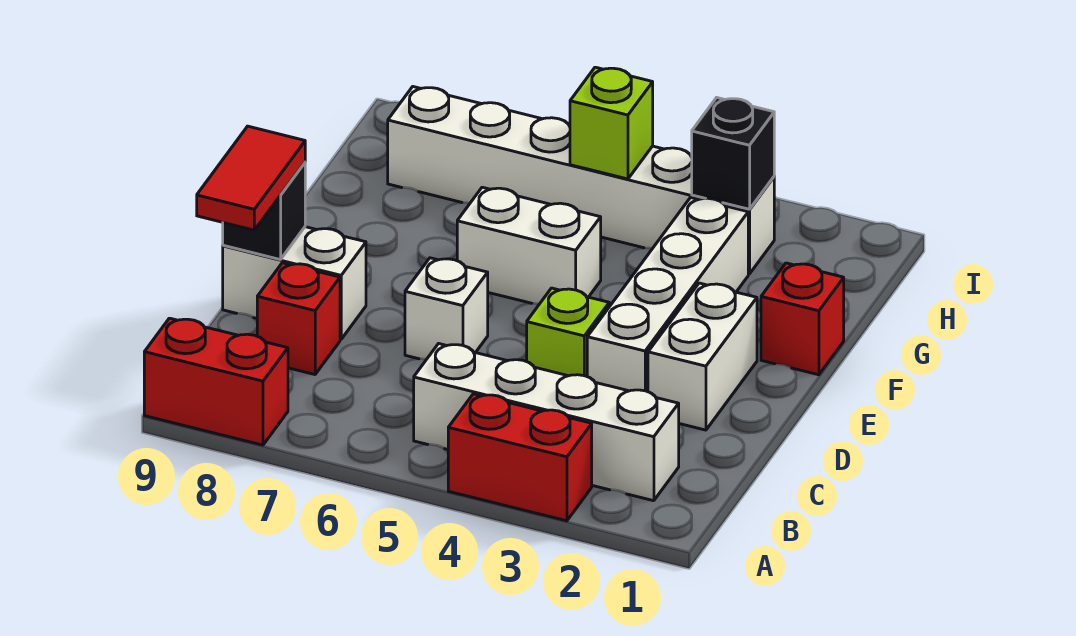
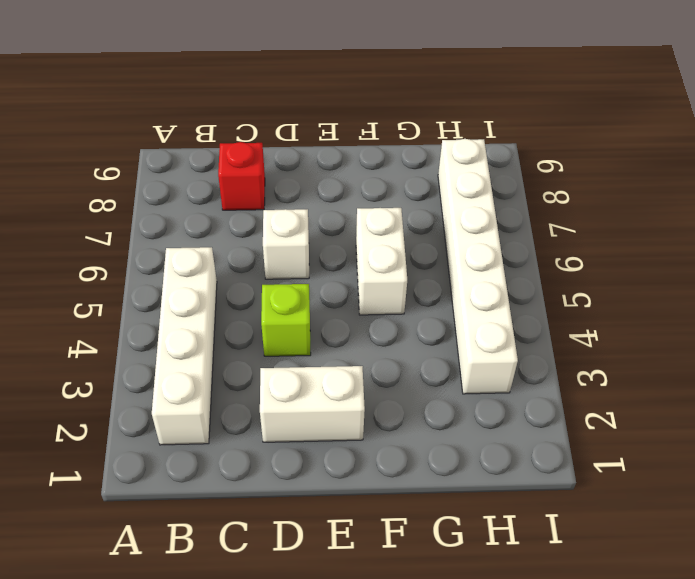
none -> red brick A3:A4 level 1
none -> red brick A8:A9 level 1
none -> white brick D3:G3 level 1

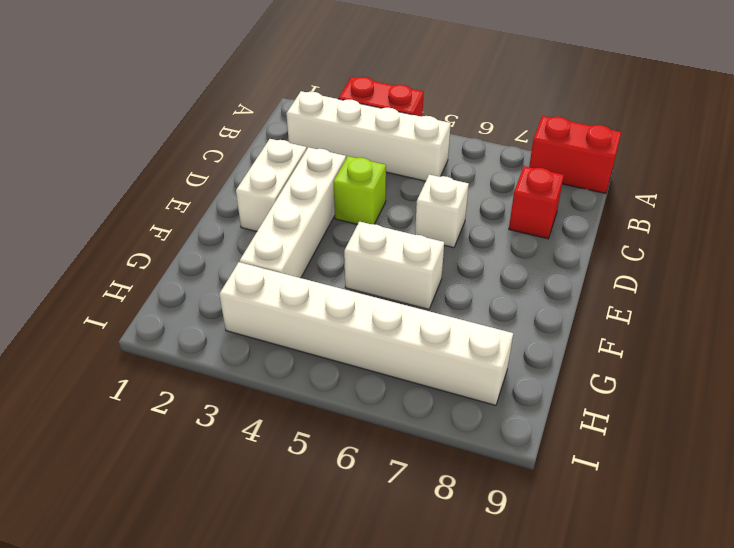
none -> white brick D8:D9 level 1
none -> red brick F1 level 1
none -> black brick D9 level 2

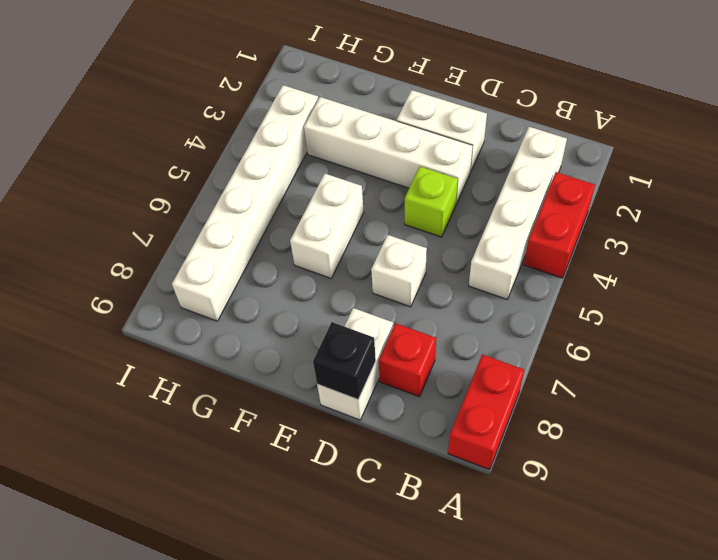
none -> red brick F1 level 1
none -> black brick H3 level 2
none -> lime brick H5 level 2

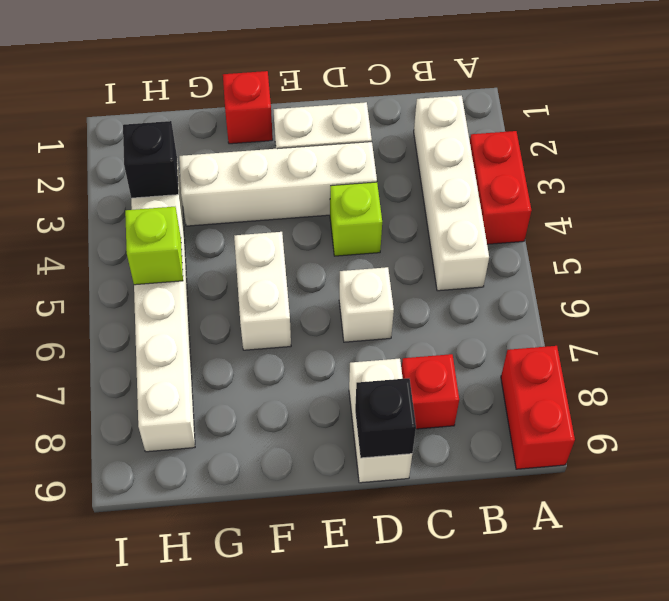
none -> red tile C9:D9 level 3

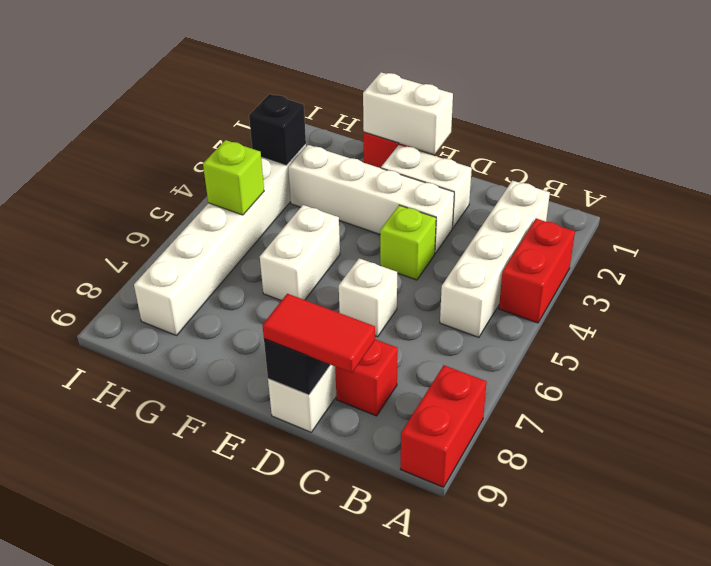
white brick E1:F1 level 2 -> none

